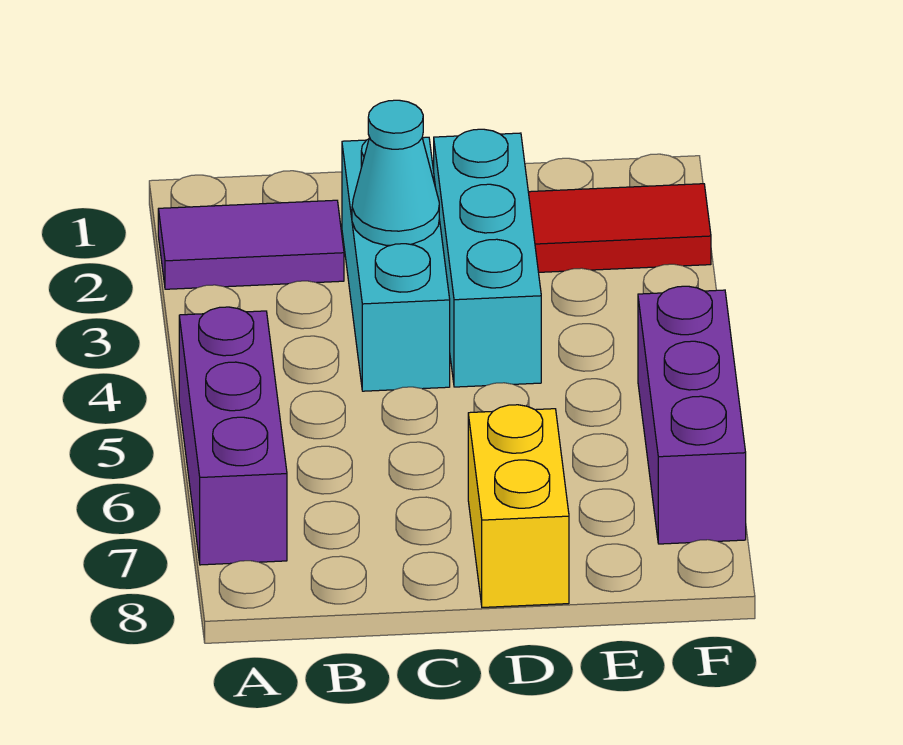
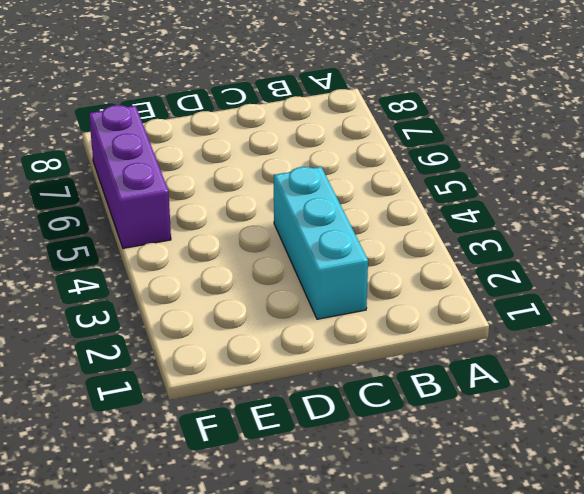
none -> purple tile A2:B2 level 1
none -> purple brick A5:A7 level 1

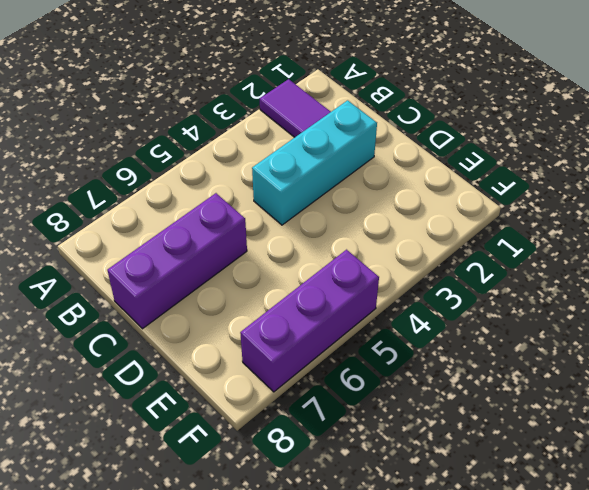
purple brick C6:C8 level 1 -> purple brick A5:A7 level 1
none -> cyan brick D2:D4 level 1
none -> yellow brick D7:D8 level 1

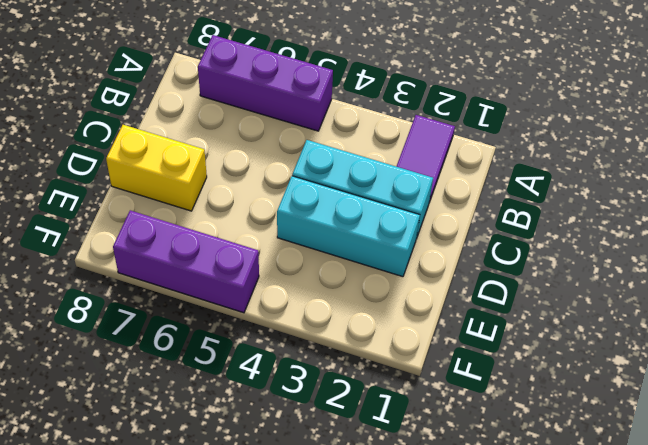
none -> red tile E2:F2 level 1
none -> cyan cone C3 level 2

